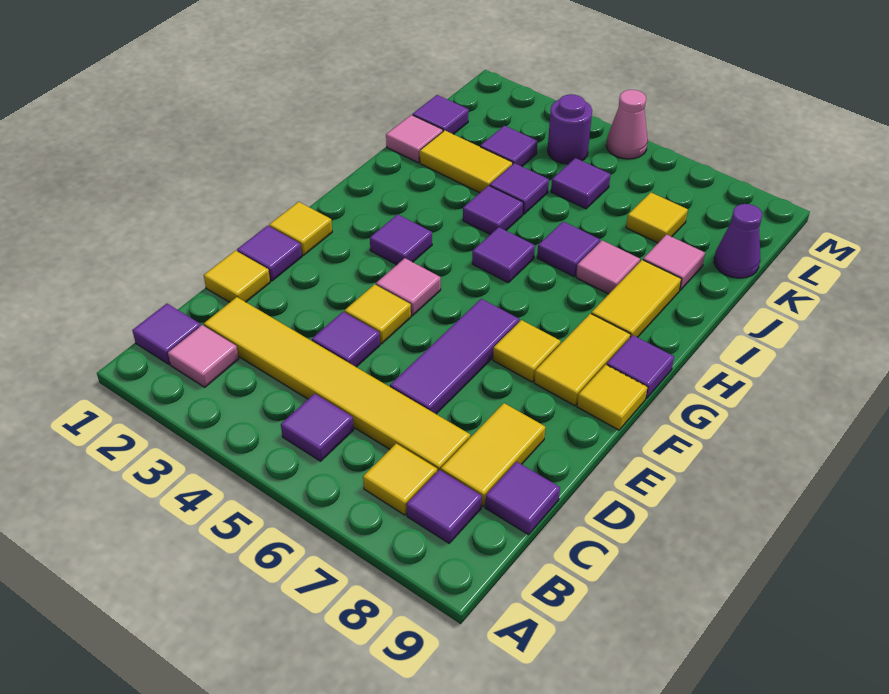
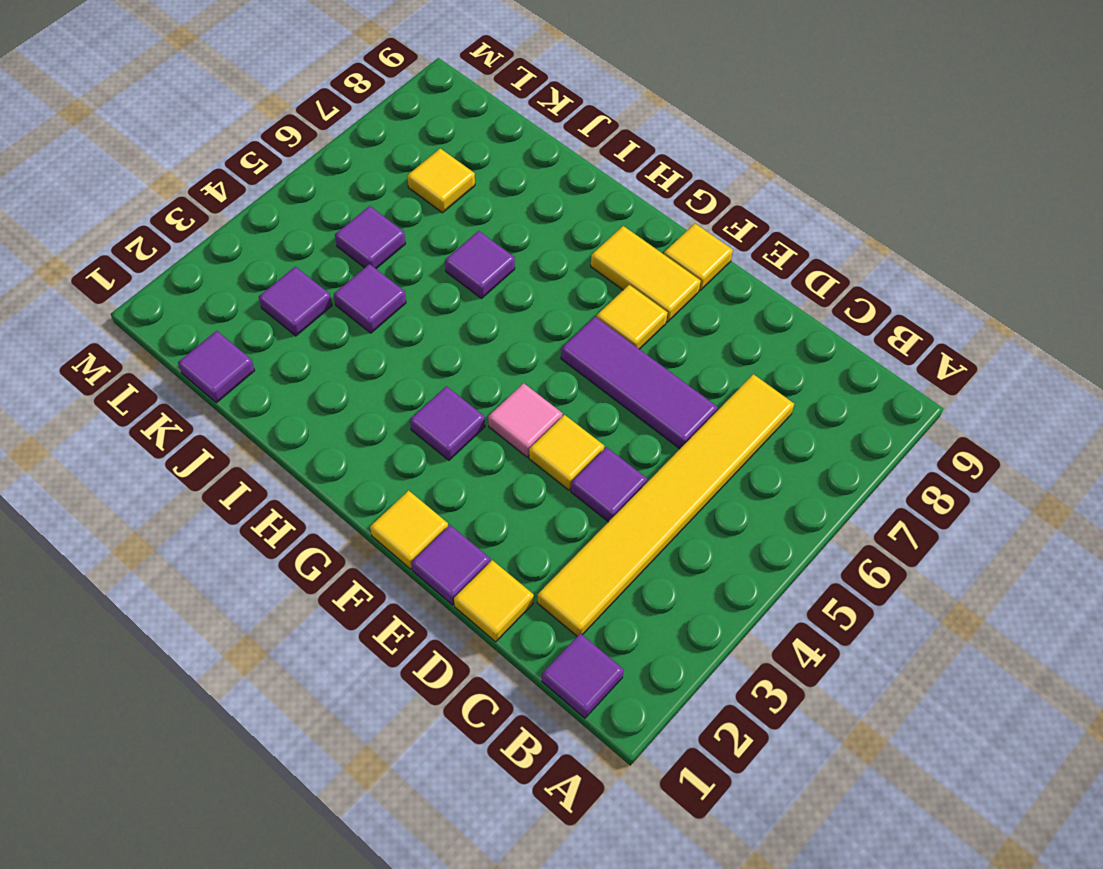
none -> pink tile B2 level 1
none -> purple tile B5 level 1
none -> yellow tile B7 level 1
none -> purple tile B8 level 1

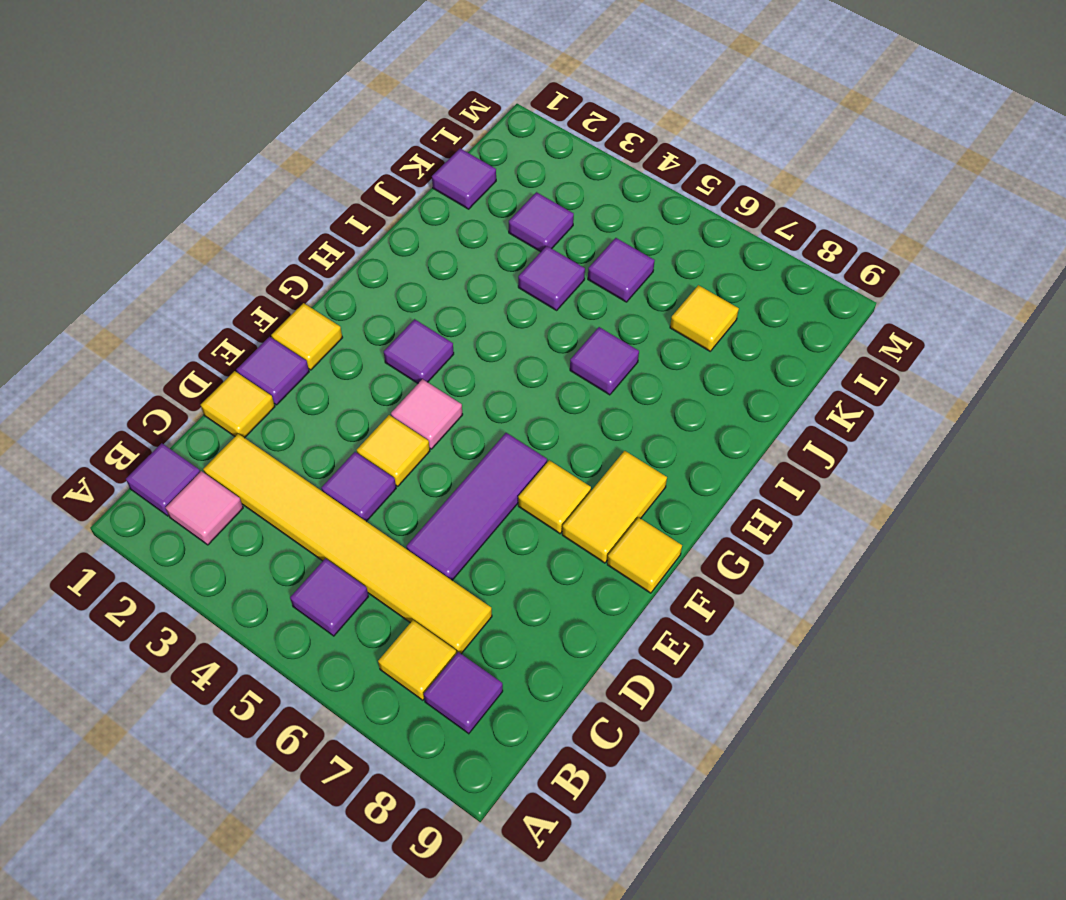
none -> yellow tile C8:D8 level 1
none -> purple tile C9 level 1
none -> purple tile G9 level 1
none -> purple tile H5 level 1

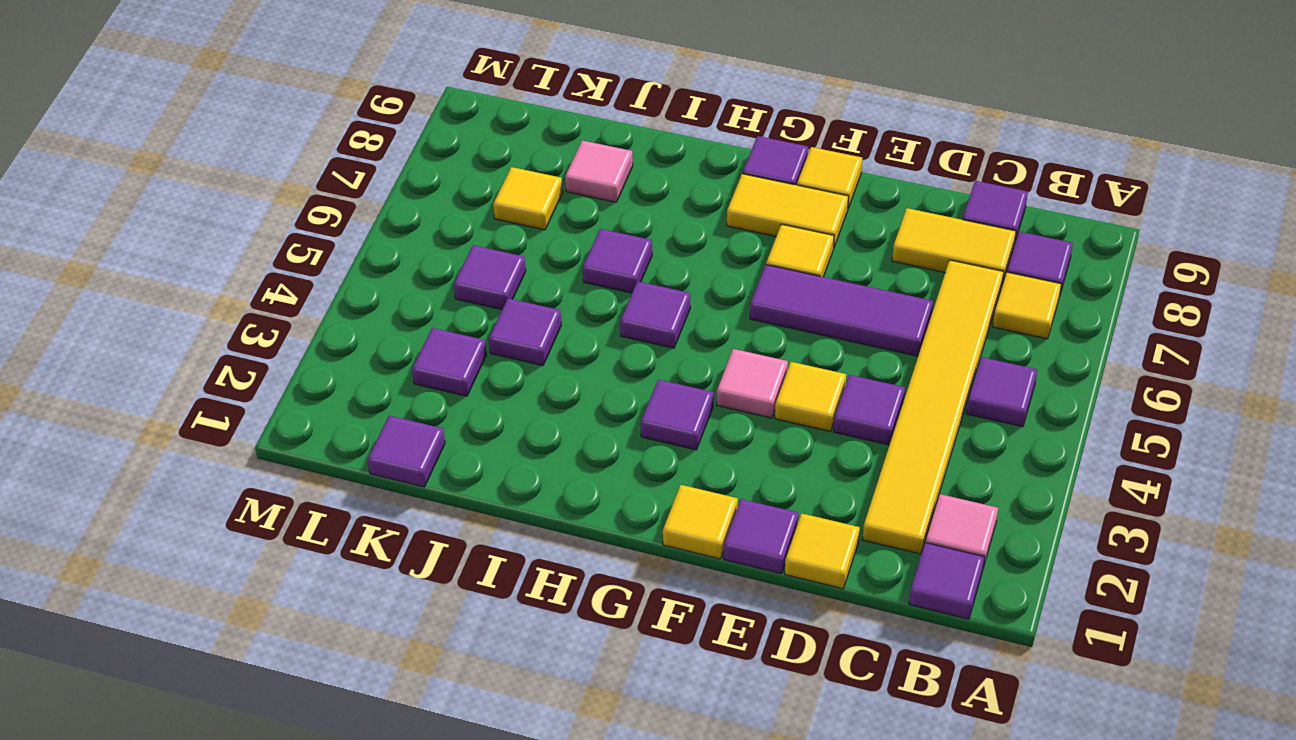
none -> yellow tile H8:I8 level 1
none -> purple tile I4 level 1
none -> pink tile I7 level 1
none -> pink tile J1 level 1

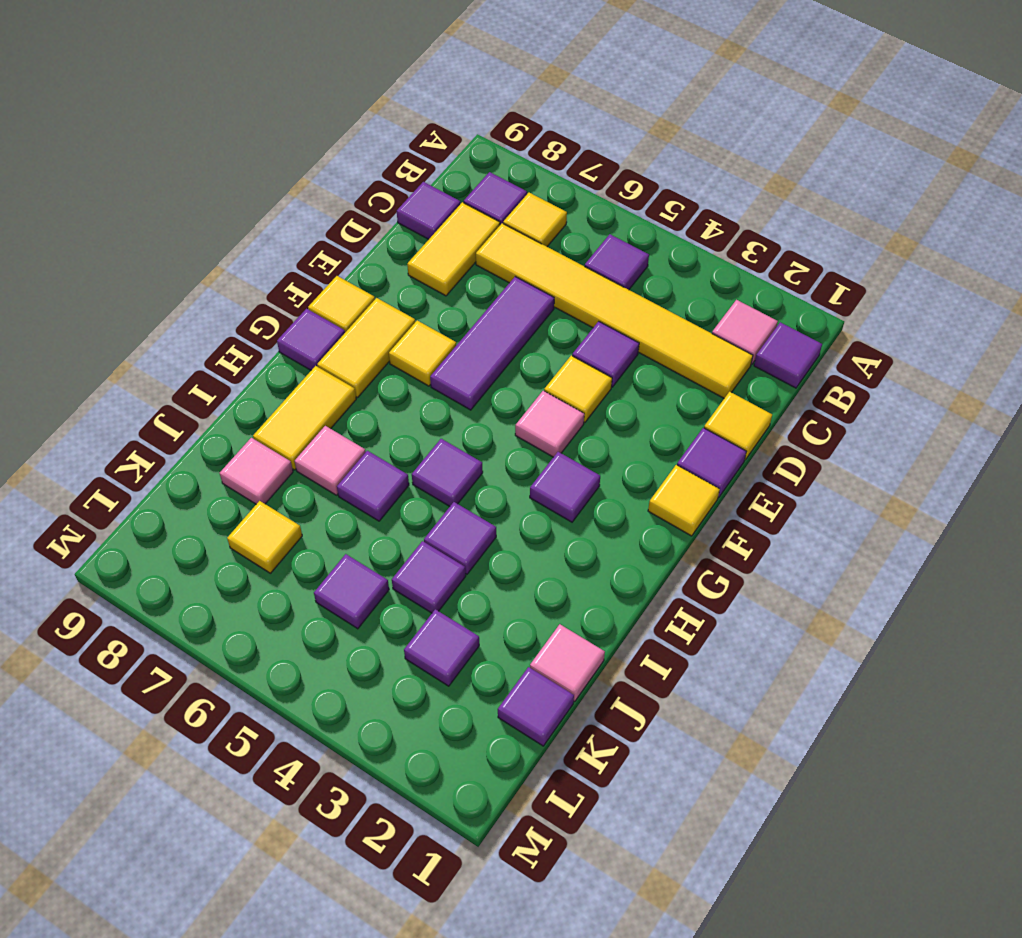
none -> yellow tile J2:J3 level 1
none -> purple cone K9 level 1
none -> purple round brick L4 level 1
none -> pink cone M5 level 1

